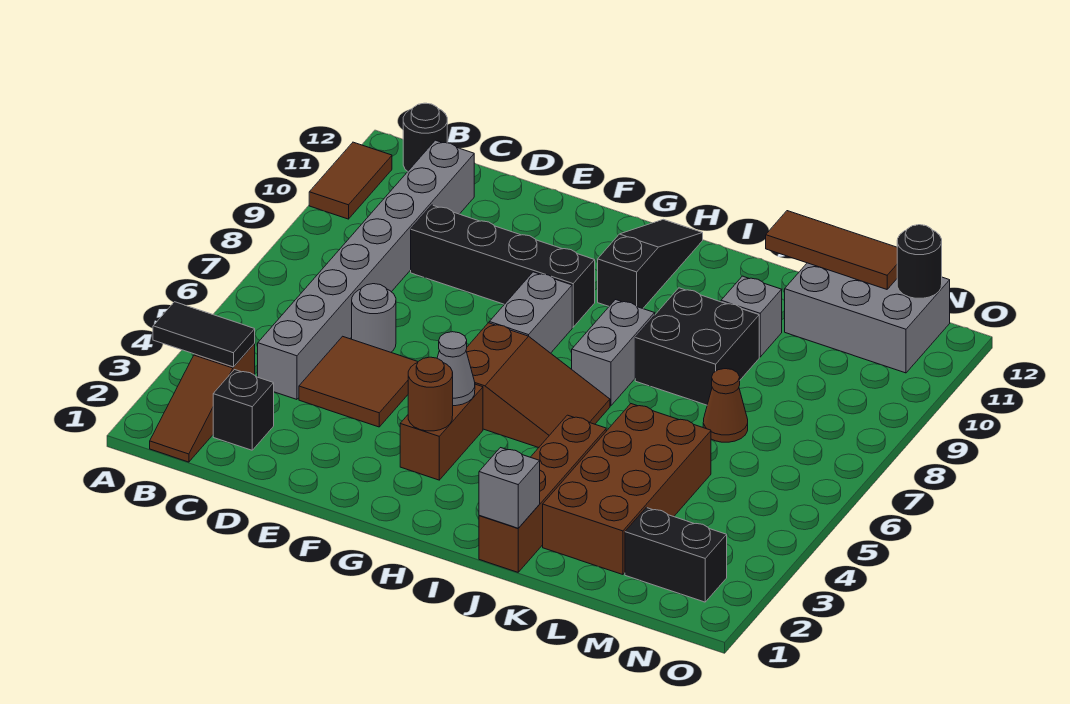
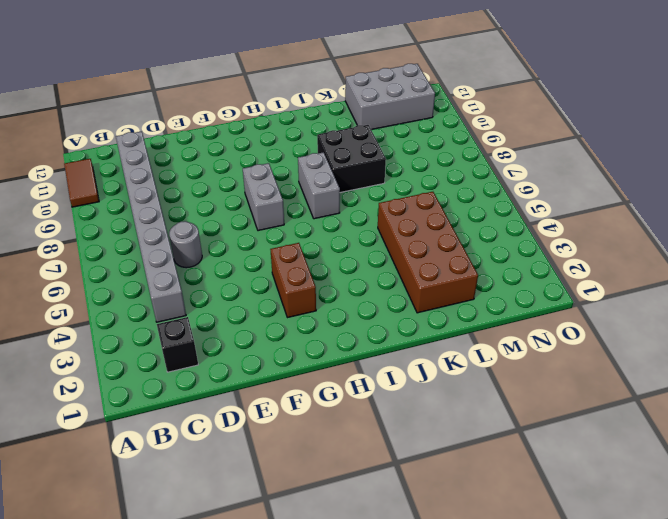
none -> brown slope B1:B3 level 1 top 3
none -> black round brick B12 level 1
none -> brown tile D4:E5 level 1

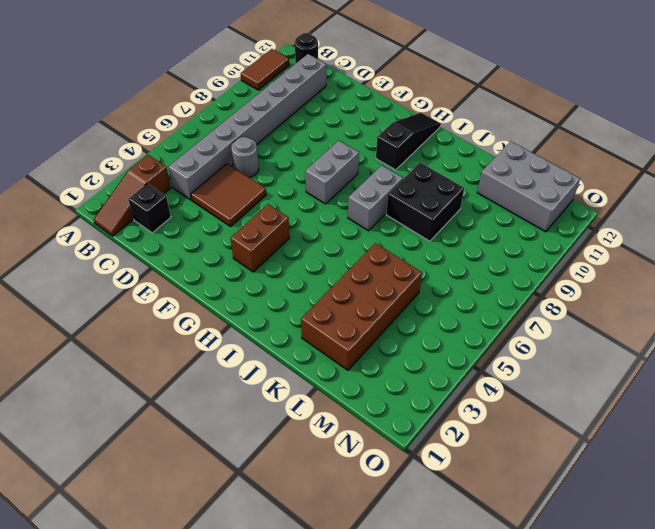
none -> black brick D9:G9 level 1
none -> brown slope G5:I6 level 1 top G
none -> brown brick J1:J4 level 1

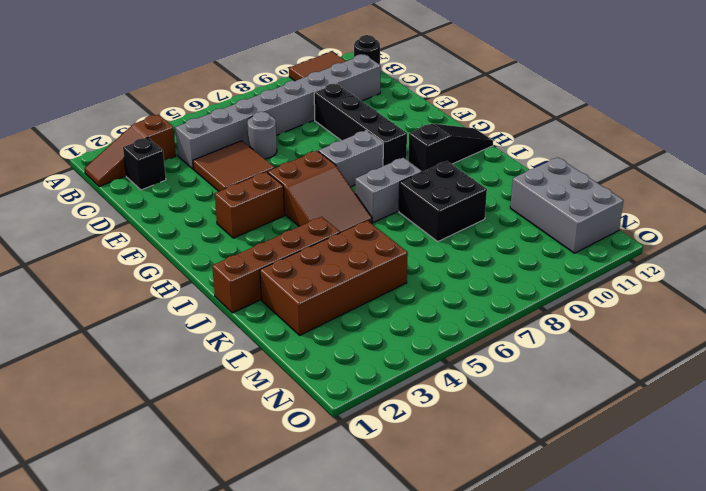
none -> grey brick K10 level 1
none -> brown cone L7 level 1
none -> black brick M2:N2 level 1

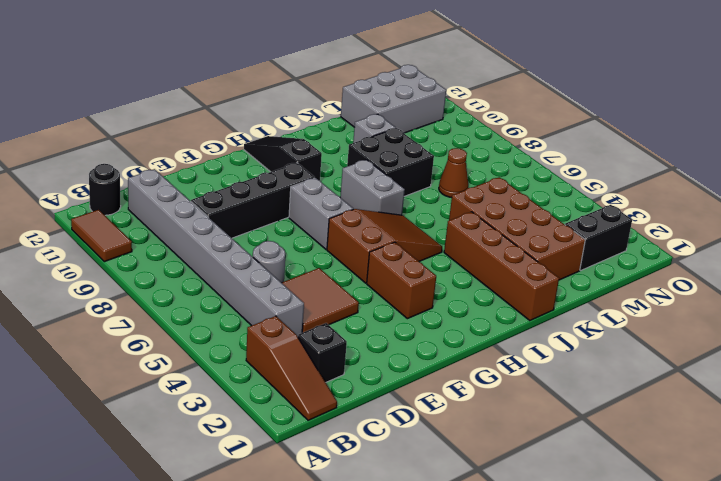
none -> black tile A3:B3 level 2
none -> brown round brick G3 level 2
none -> grey cone G4 level 2

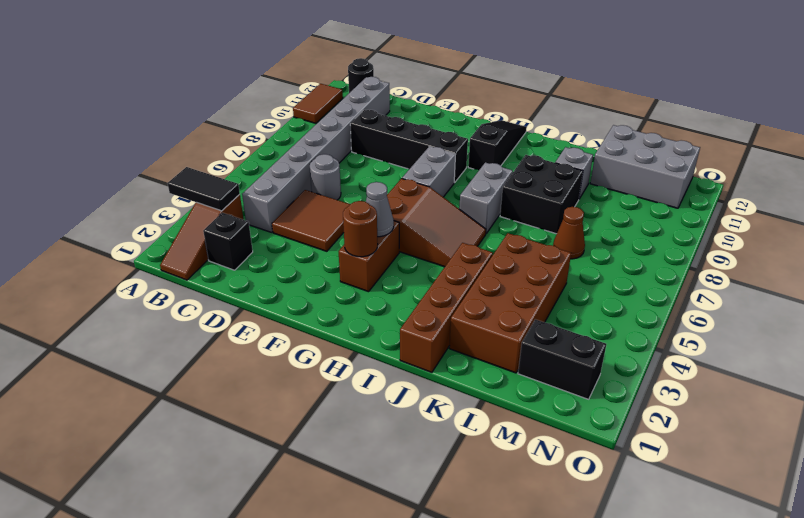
none -> grey brick J1 level 2
none -> brown tile K12:M12 level 2
none -> black round brick N12 level 2

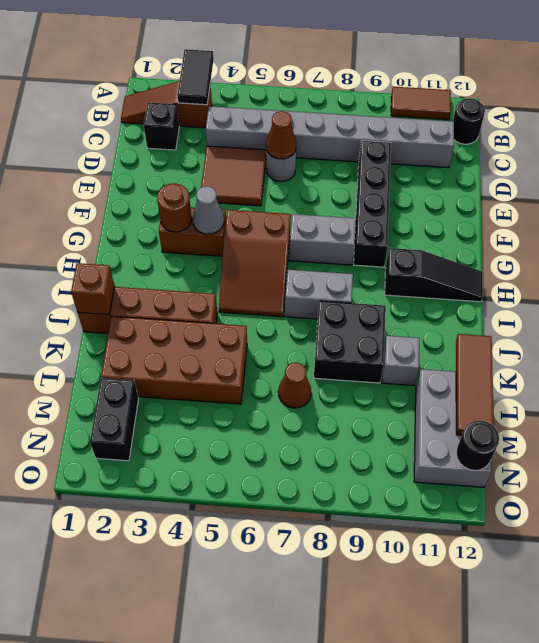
brown cone D6 level 2 -> none
brown brick J1 level 2 -> grey brick J1 level 2

